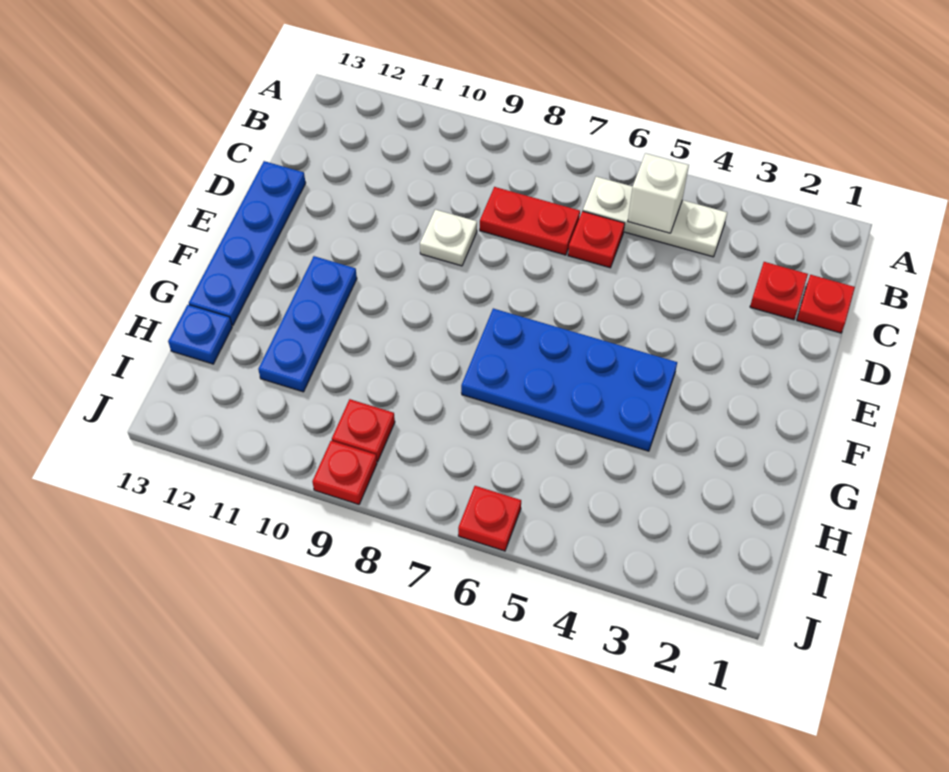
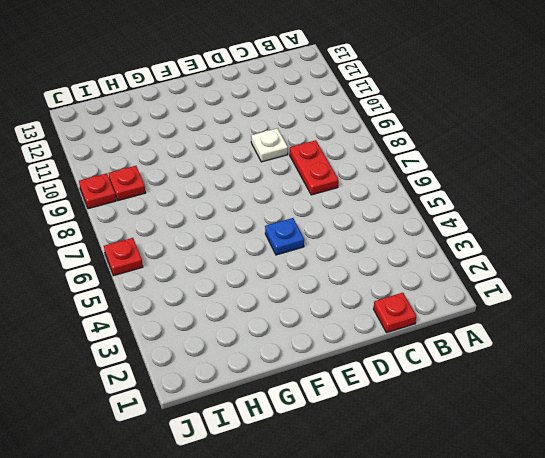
blue plate E5 level 1 -> blue plate H13 level 1
none -> white plate B4:B6 level 1
none -> red plate C2 level 1
none -> red plate C6 level 1

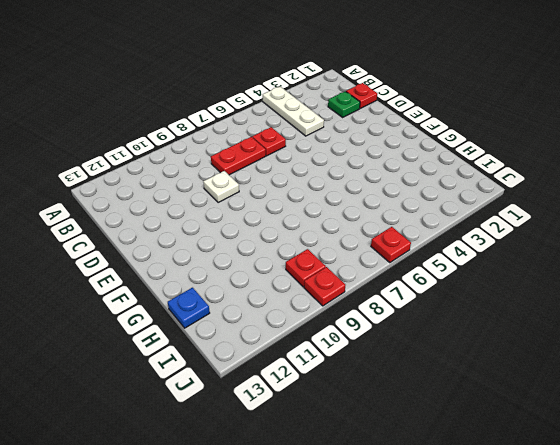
white plate A4:C4 level 1 -> white plate B4:B6 level 1
green plate C2 level 1 -> red plate C2 level 1
none -> blue plate D13:G13 level 1
none -> blue plate F4:G7 level 1
none -> blue plate F11:H11 level 1

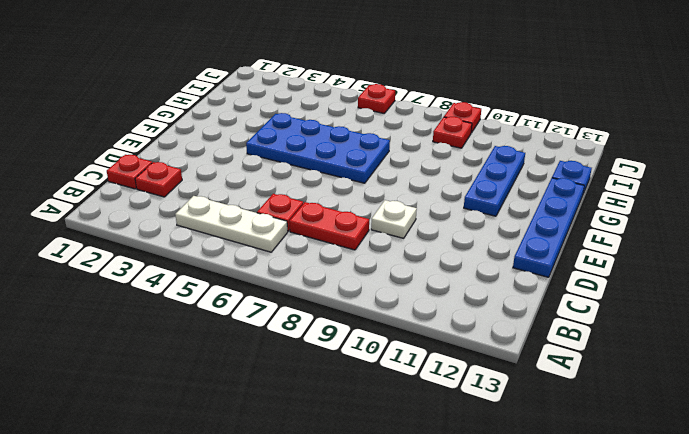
none -> white brick B5 level 2

